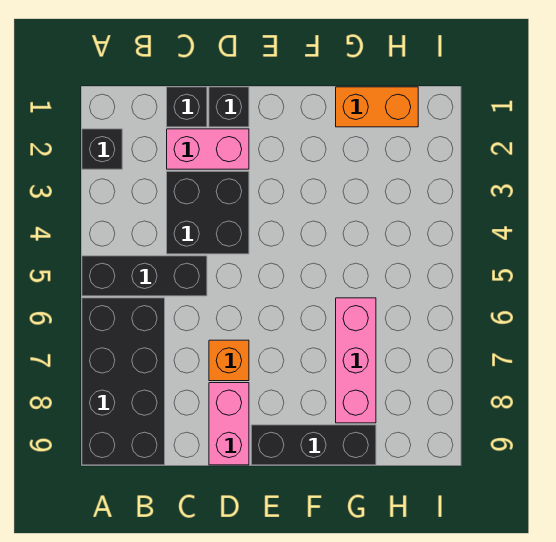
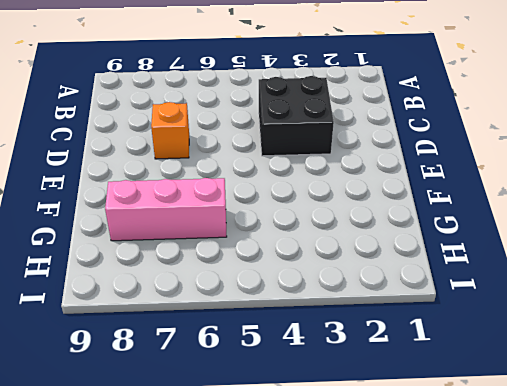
none -> black brick A2 level 1
none -> black brick A5:C5 level 1
none -> black brick A6:B9 level 1

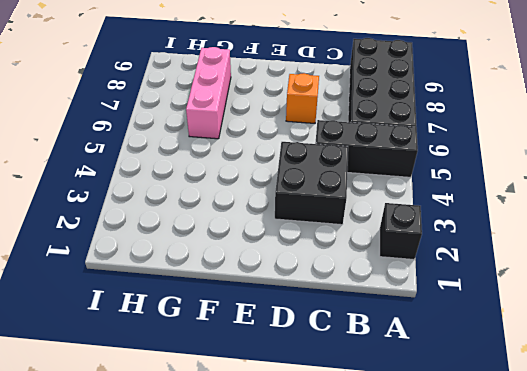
none -> black brick C1 level 1
none -> pink brick C2:D2 level 1
none -> black brick D1 level 1

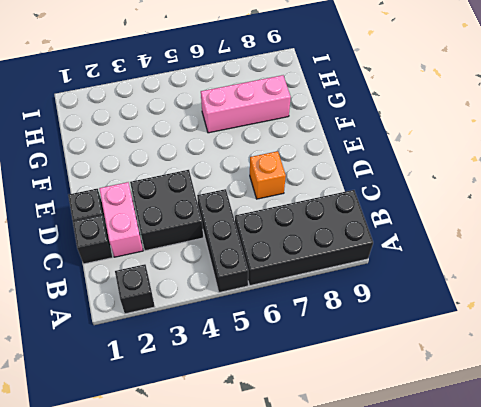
none -> pink brick D8:D9 level 1
none -> black brick E9:G9 level 1
none -> orange brick G1:H1 level 1

